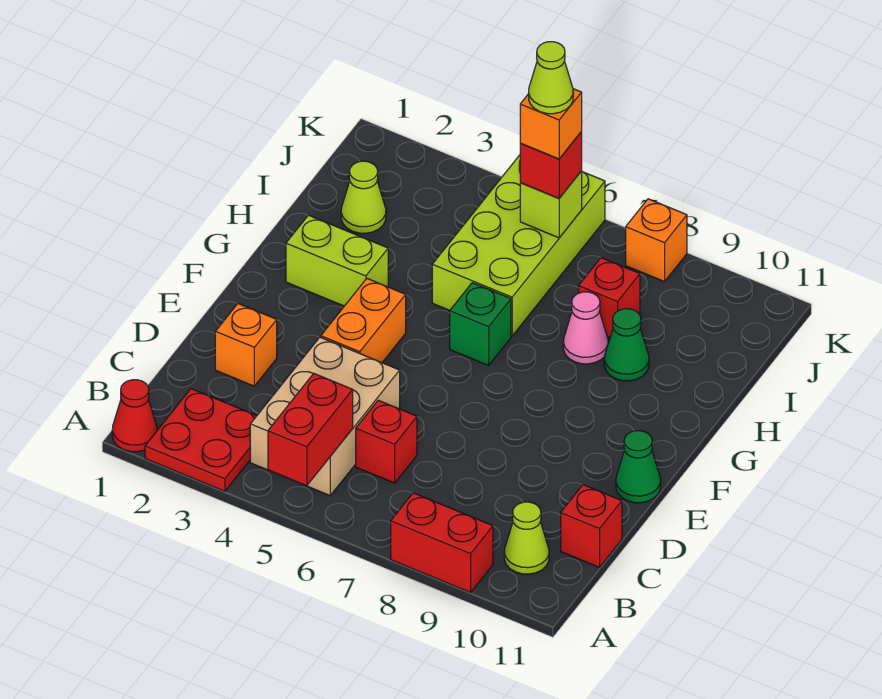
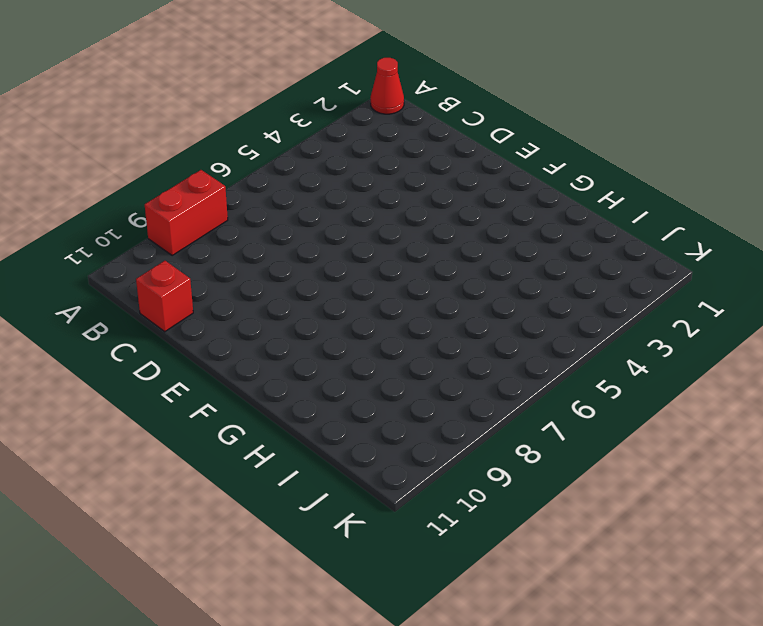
none -> red plate A2:B3 level 1
none -> tan brick B4:D5 level 1
none -> lime cone B10 level 1

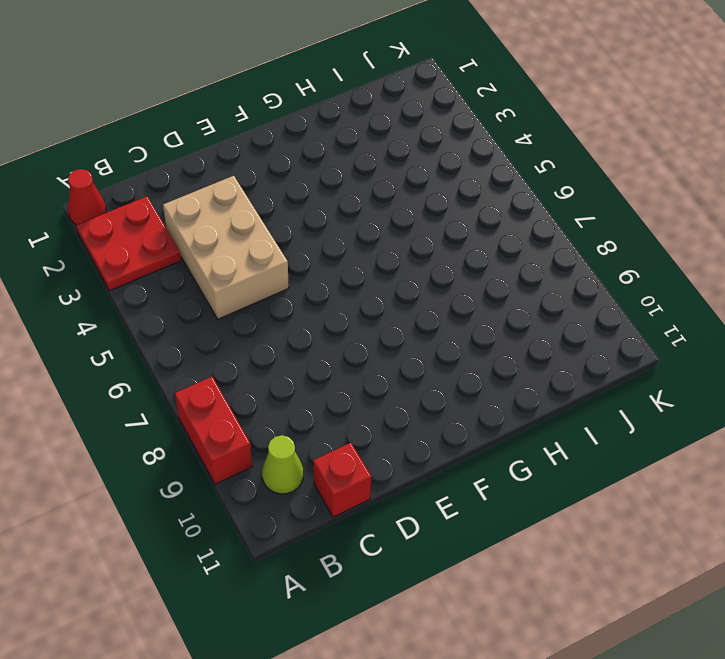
tan brick C3:D5 level 1 -> tan brick B4:D5 level 1
none -> red brick C6 level 1
none -> orange brick D2 level 1
none -> orange brick E4:F4 level 1

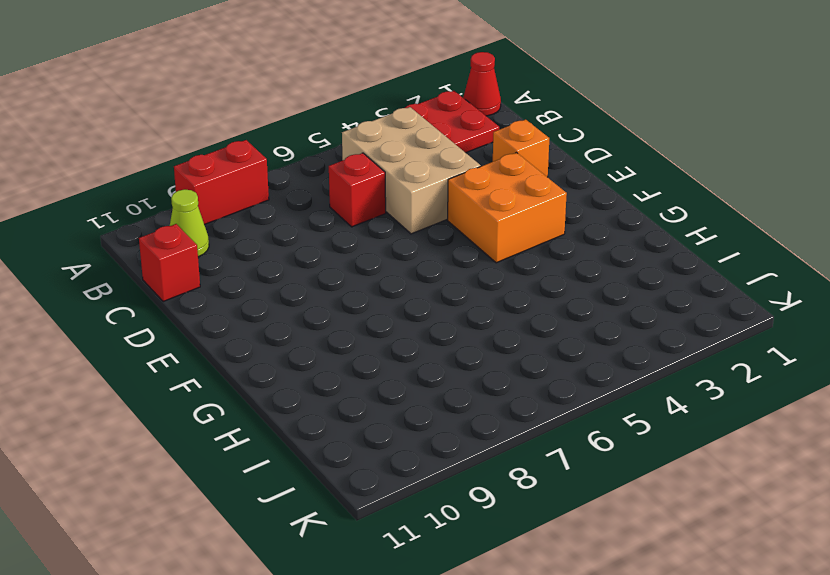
orange brick E3:F4 level 1 -> orange brick E4:F4 level 1
none -> green cone E11 level 1
none -> lime brick G2:G3 level 1
none -> green brick G6 level 1

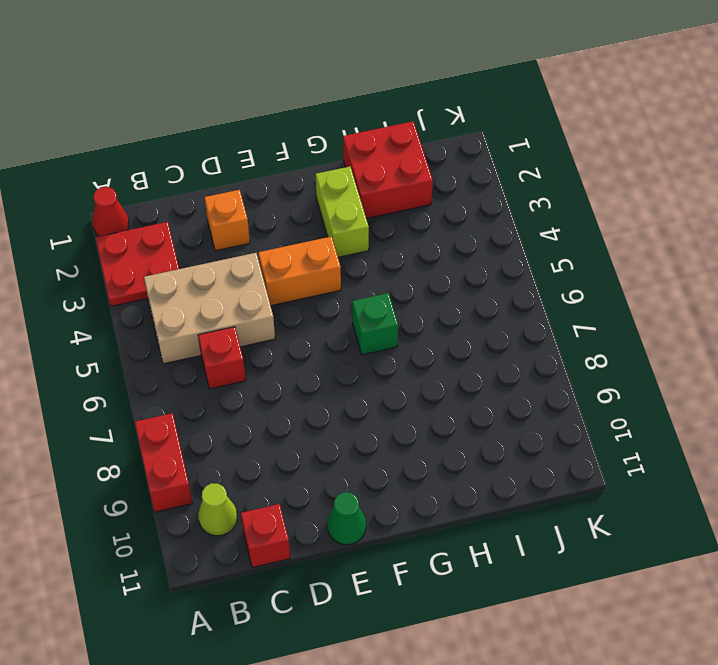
red brick H1:I2 level 1 -> lime cone I2 level 1
none -> lime brick H5:K6 level 1
none -> pink cone H8 level 1
none -> green cone H9 level 1

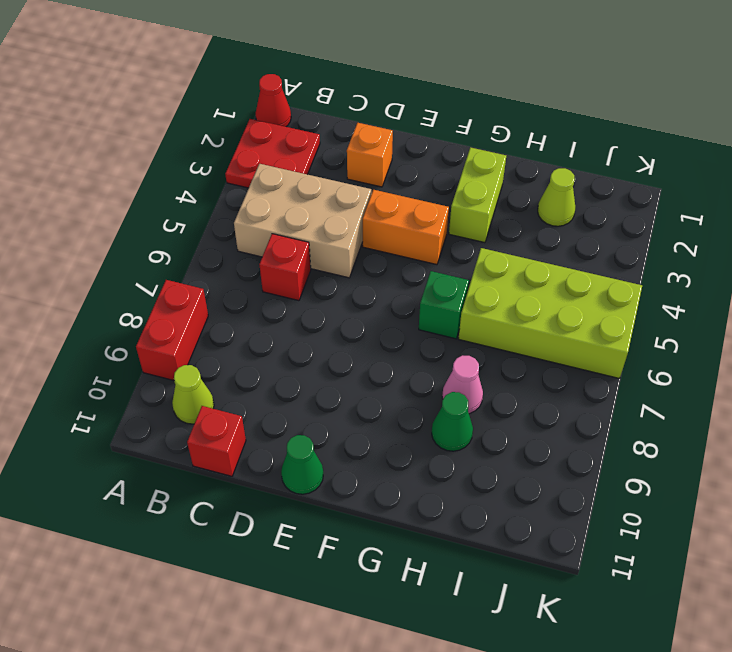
none -> red brick I8 level 1
none -> orange brick K8 level 1
none -> red brick A5:B5 level 2

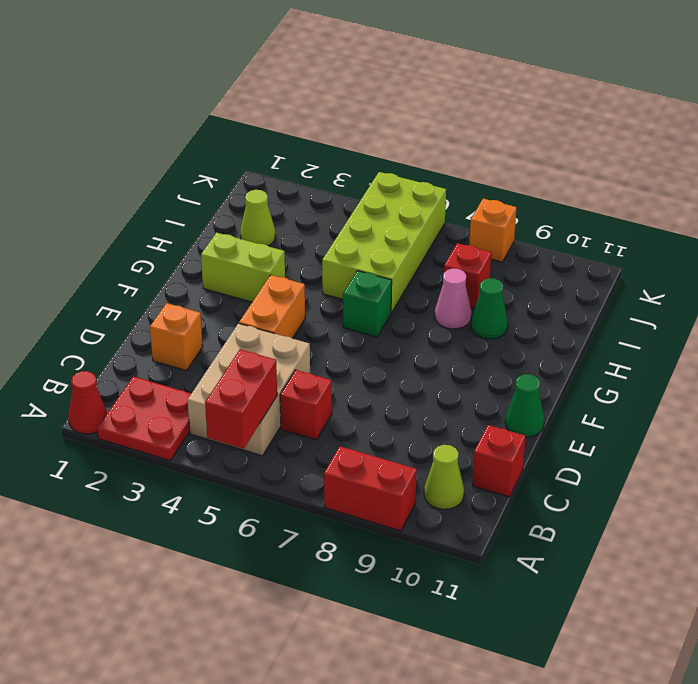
none -> lime brick J6 level 2
none -> red brick J6 level 3
none -> orange brick J6 level 4

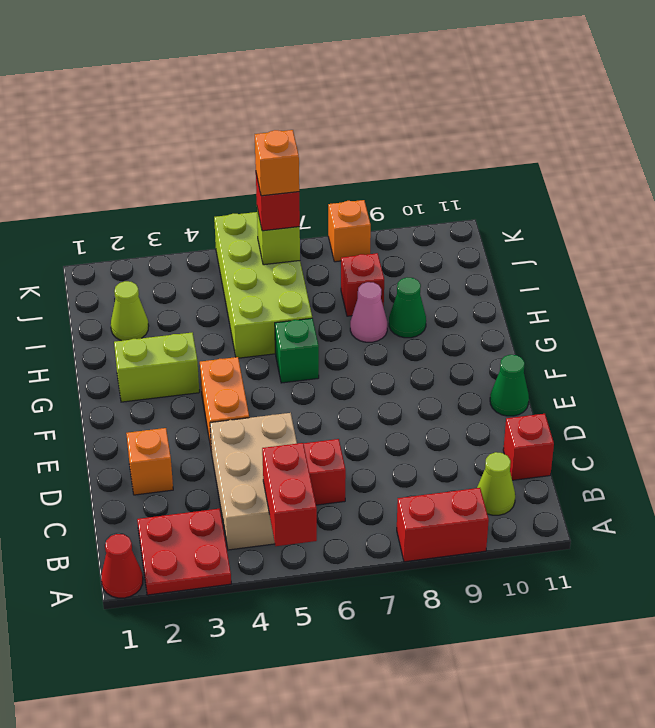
none -> lime cone J6 level 5

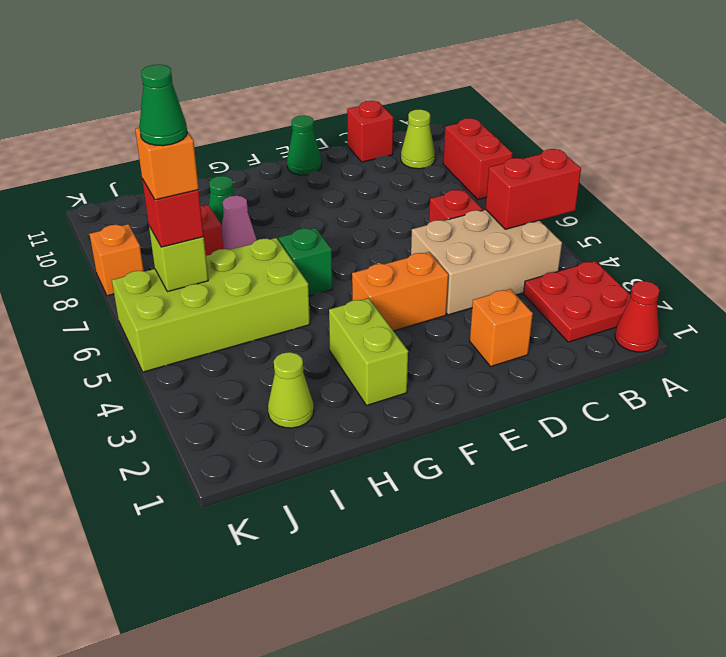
green cone J6 level 5 -> lime cone J6 level 5

